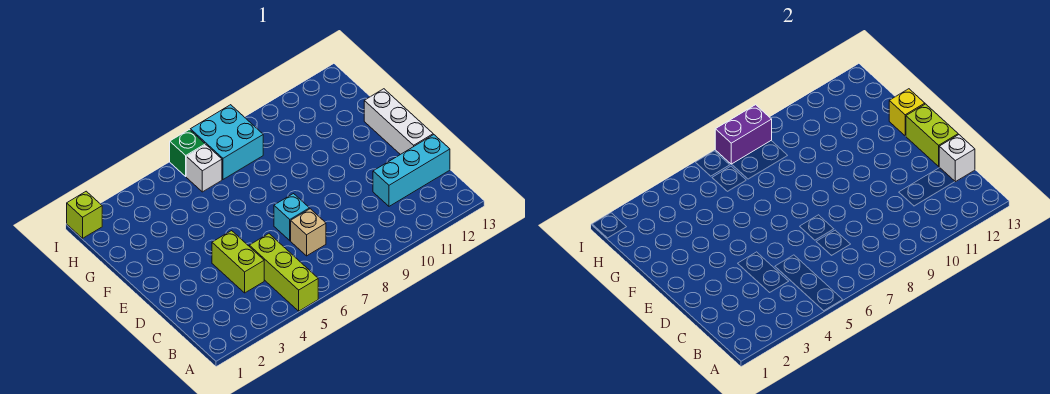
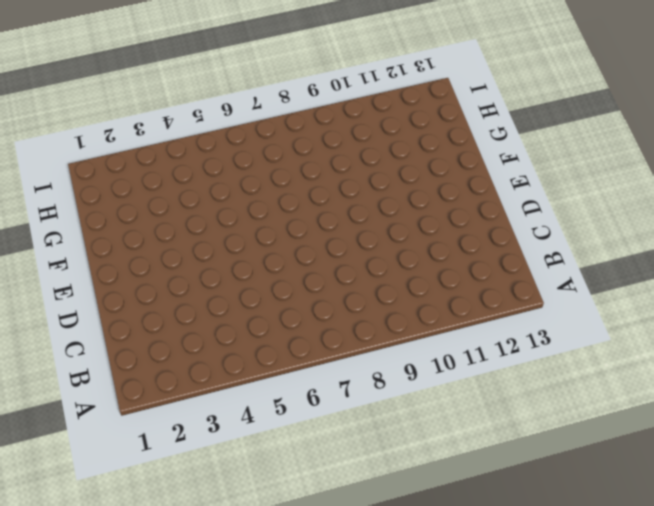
none -> lime brick A5:C5 level 1
none -> lime brick C4:D4 level 1
none -> tan brick C7 level 1

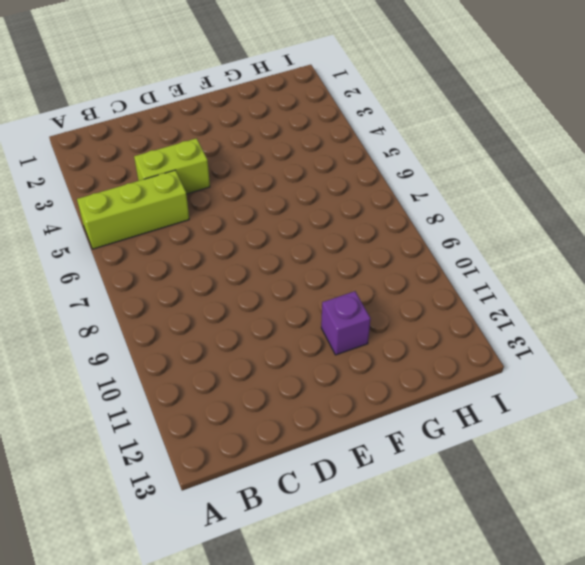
purple brick F11 level 1 -> none
none -> tan brick C7 level 1
none -> cyan brick C11:C13 level 1
none -> cyan brick D7 level 1

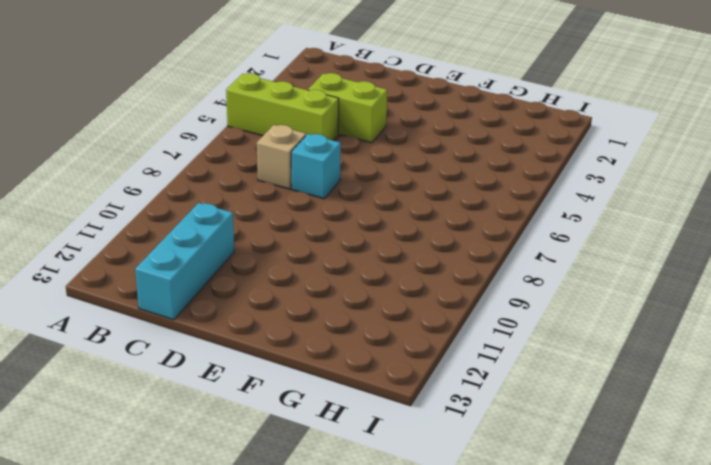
none -> white brick D13:F13 level 1
none -> white brick H6 level 1
none -> cyan brick H7:I8 level 1

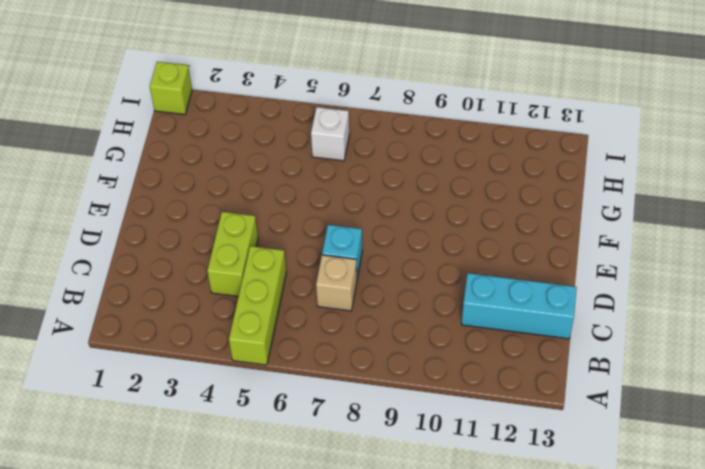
none -> white brick D13:F13 level 1
none -> cyan brick H7:I8 level 1
none -> green brick I6 level 1

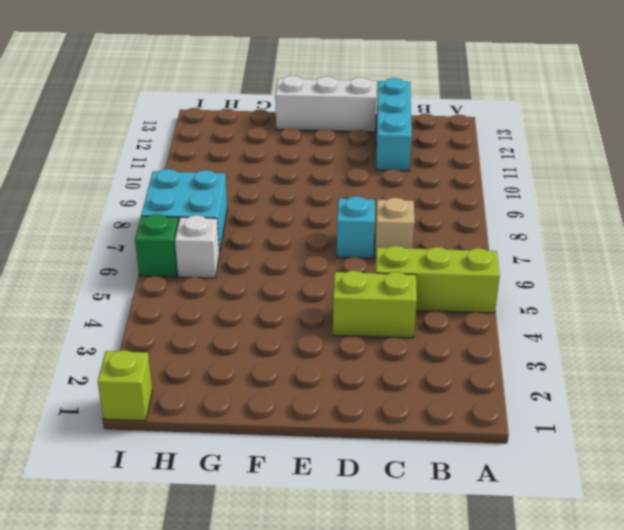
none -> white brick C13 level 2
none -> lime brick D13:E13 level 2
none -> yellow brick F13 level 2

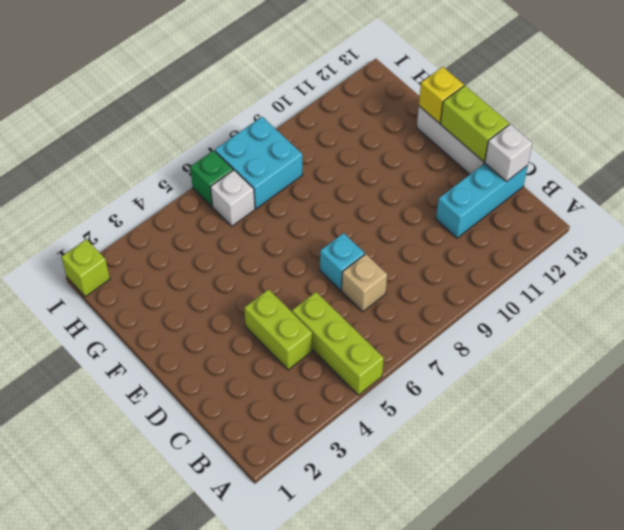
none -> purple brick I7:I8 level 2

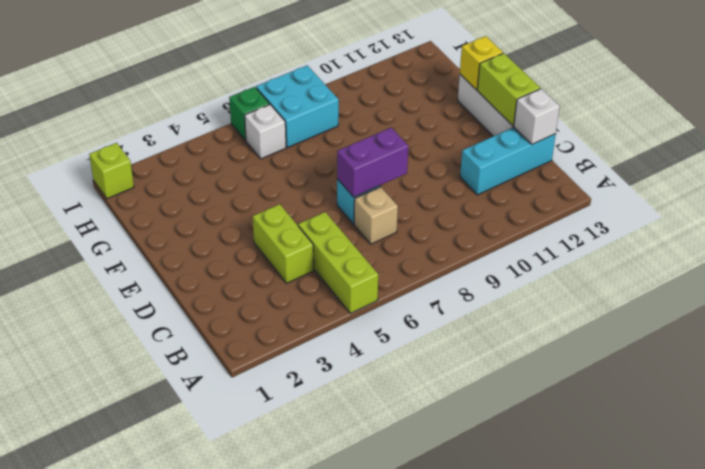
purple brick D7:D8 level 2 -> purple brick I7:I8 level 2

